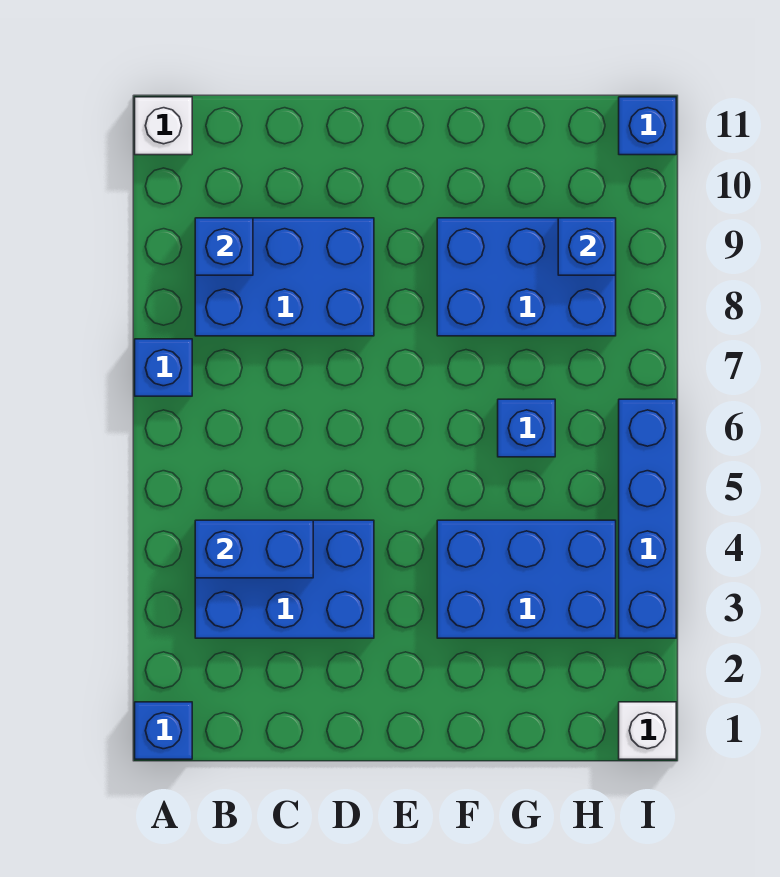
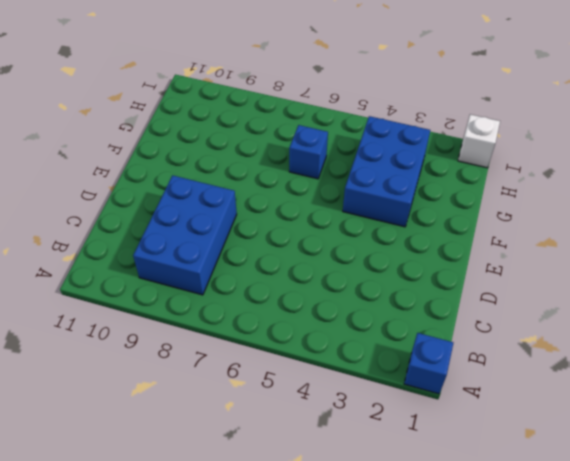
none -> blue brick A7 level 1
none -> white brick A11 level 1
none -> blue brick B3:D4 level 1

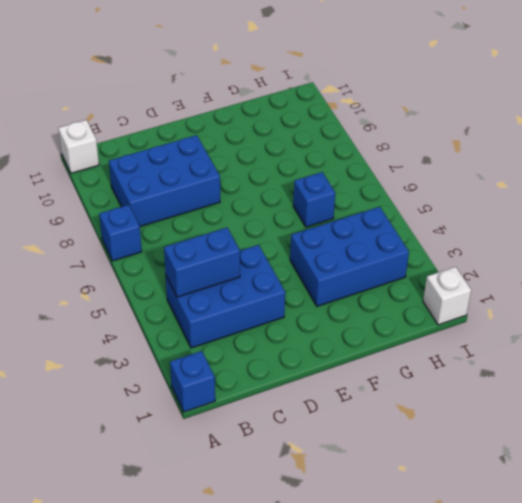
none -> blue brick F8:H9 level 1
none -> blue brick I3:I6 level 1
none -> blue brick I11 level 1

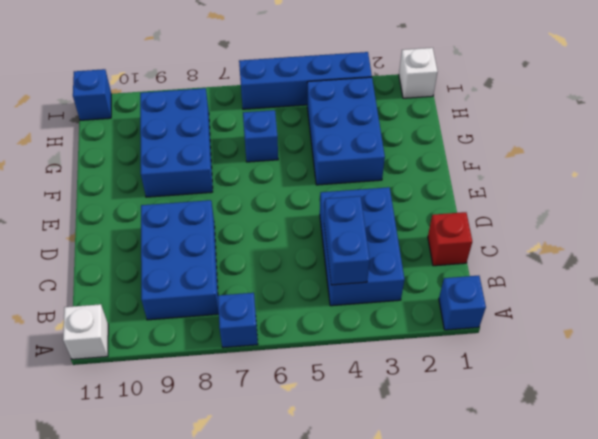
red brick C1 level 1 -> none
none -> blue brick B9 level 2
none -> blue brick H9 level 2

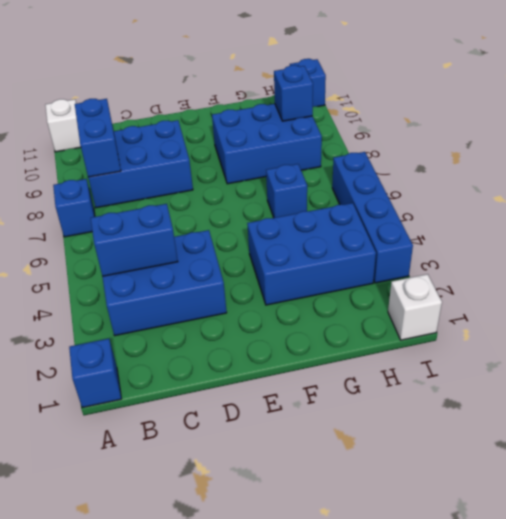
blue brick B8:B9 level 2 -> blue brick B9 level 2

